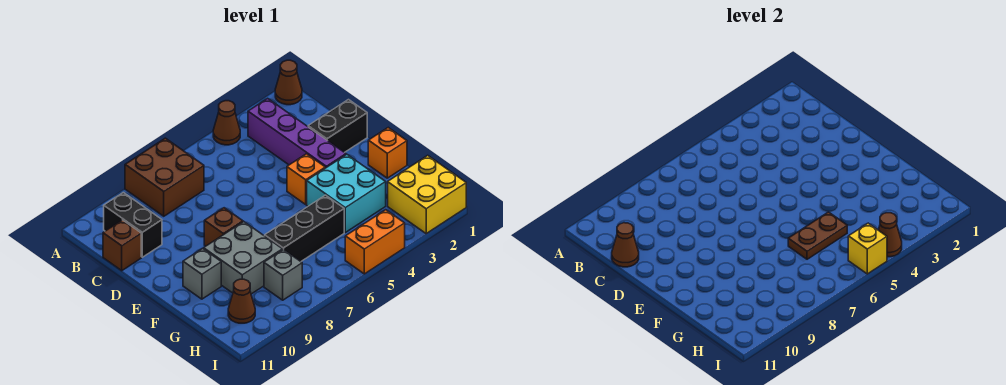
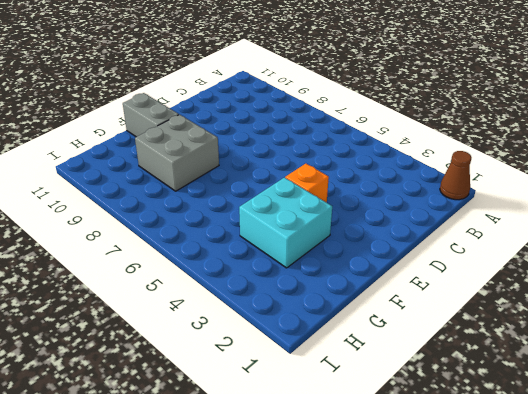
grey brick F10:F11 level 1 -> grey brick F10 level 1
none -> brown cone A4 level 1
none -> brown brick A7:B8 level 1
none -> purple brick B3:E3 level 1

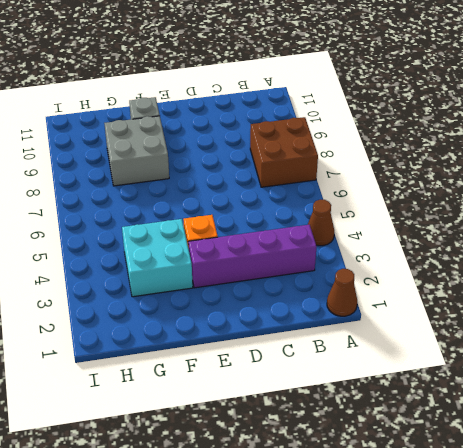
none -> black brick B10:C10 level 1
none -> brown brick C11 level 1
none -> black brick D1:D2 level 1

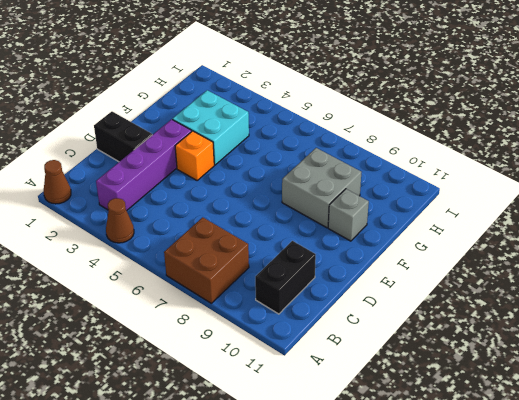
none -> brown brick C11 level 1
none -> brown brick E8 level 1
none -> orange brick F1 level 1

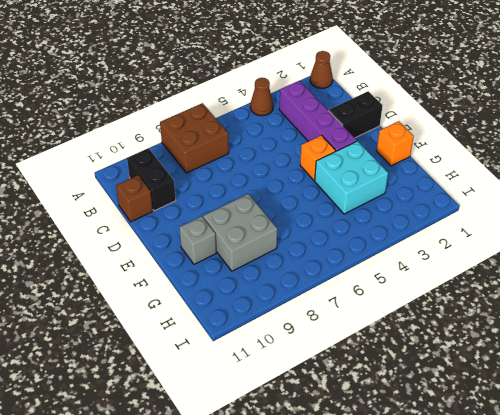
none -> brown brick E8 level 1
none -> black brick G5:G7 level 1
none -> yellow brick H1:I2 level 1

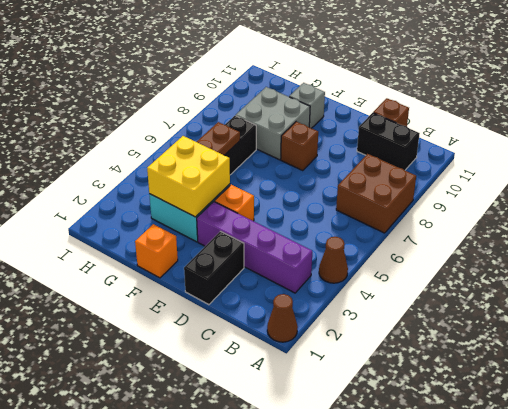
yellow brick F3:G4 level 2 -> yellow brick H1:I2 level 1
none -> grey brick H8 level 1
none -> brown cone H10 level 1
none -> orange brick I4:I5 level 1

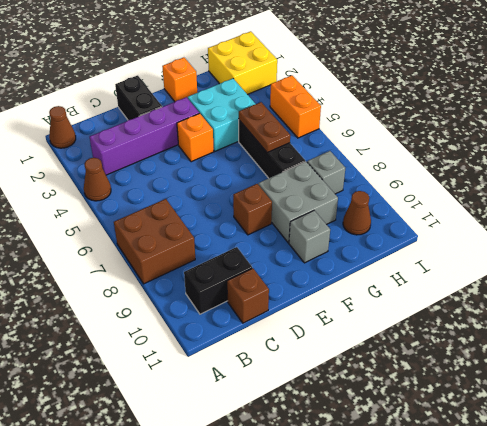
none -> brown cone C11 level 2
none -> brown cone I4 level 2
none -> yellow brick I5 level 2

